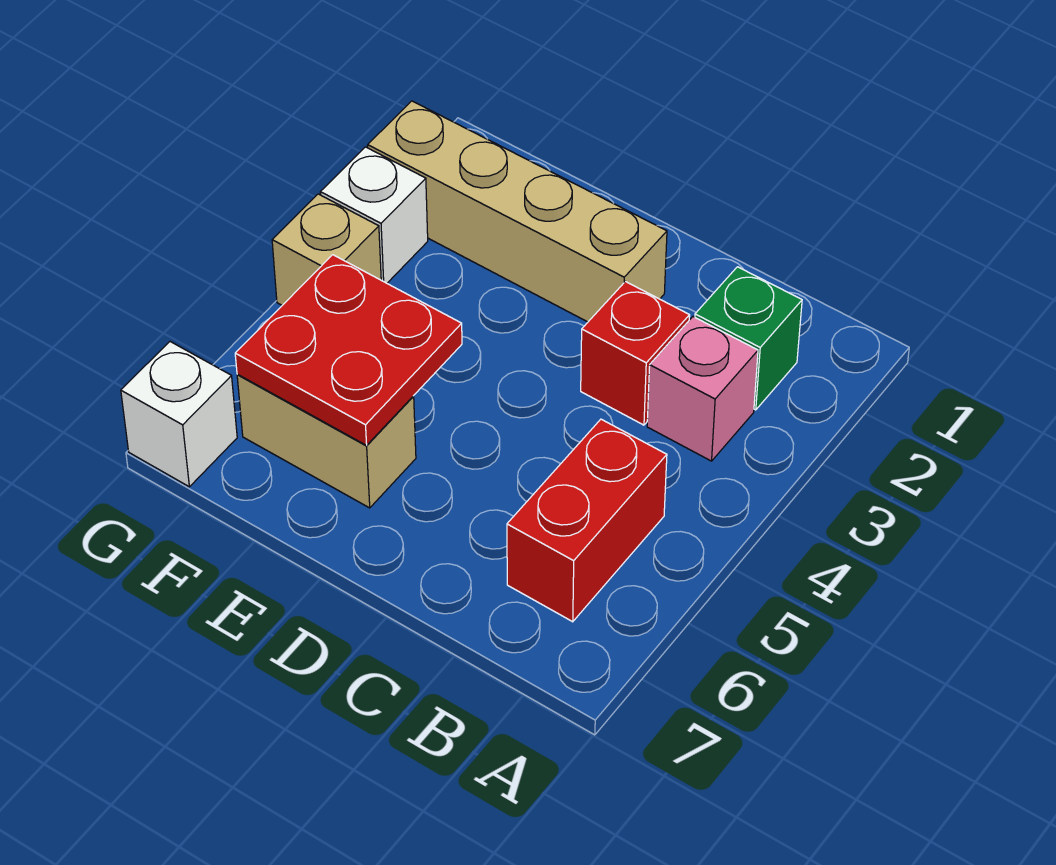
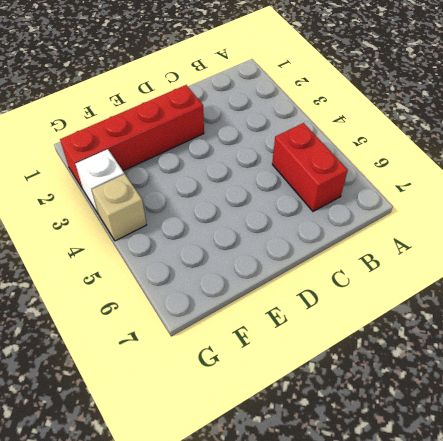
red brick D2:G2 level 1 -> tan brick D2:G2 level 1
none -> green brick B2 level 1
none -> pink brick B3 level 1

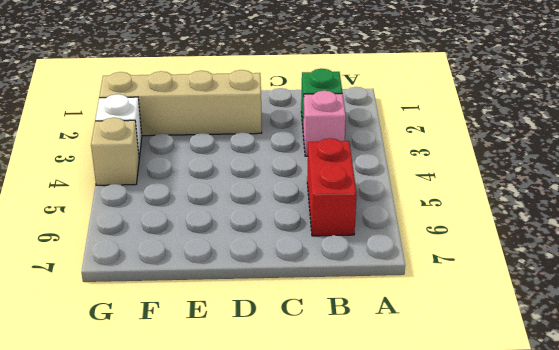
none -> red brick C3 level 1
none -> tan brick E6:F6 level 1

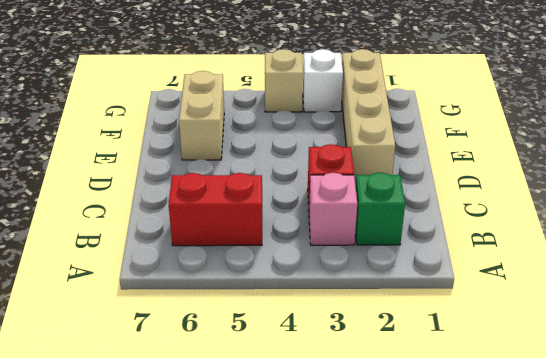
none -> white brick G7 level 1
none -> red plate E5:F6 level 2

